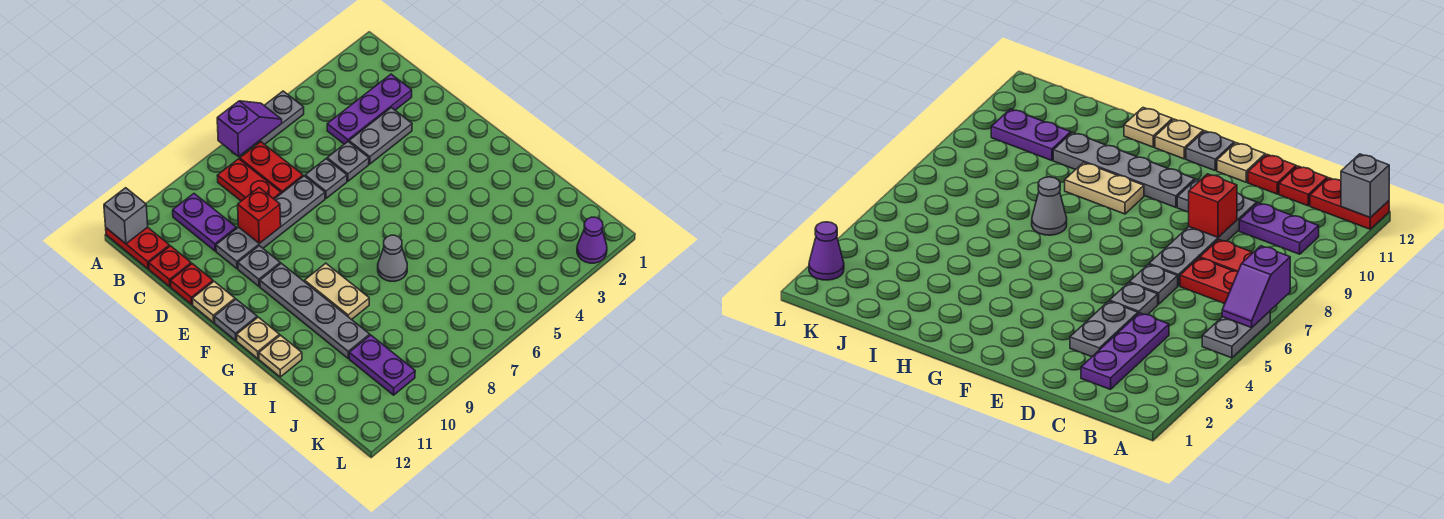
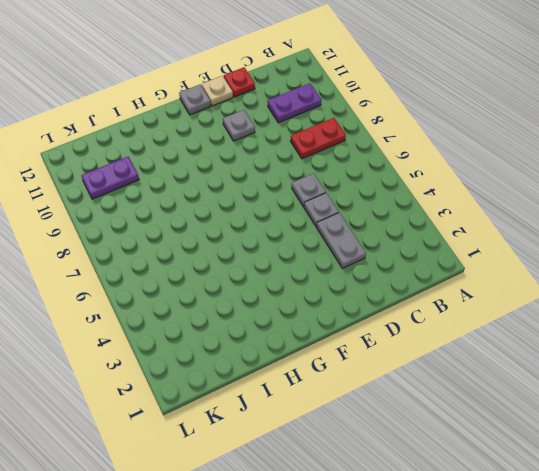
none -> grey plate A5:A6 level 1
none -> red plate A12:B12 level 1
none -> red plate B7:C7 level 1

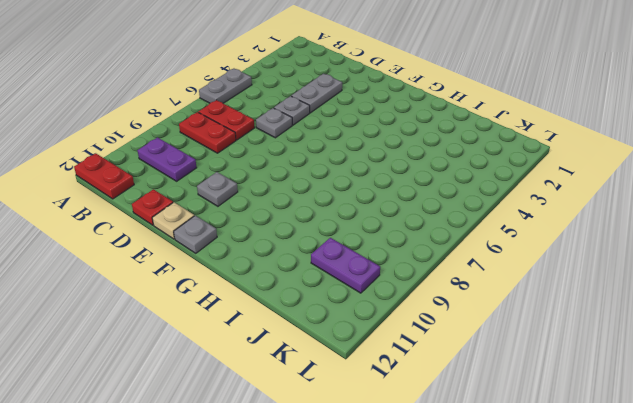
none -> purple plate C2:C4 level 1
none -> red plate C12 level 1
none -> grey plate D7:D10 level 1

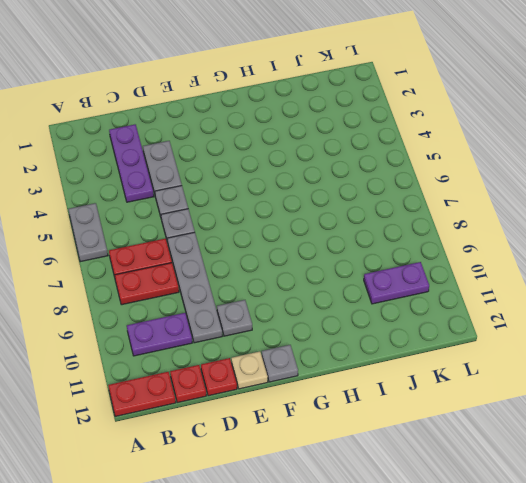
none -> grey plate F10:I10 level 1
none -> tan plate G9:H9 level 1
none -> tan plate G12 level 1

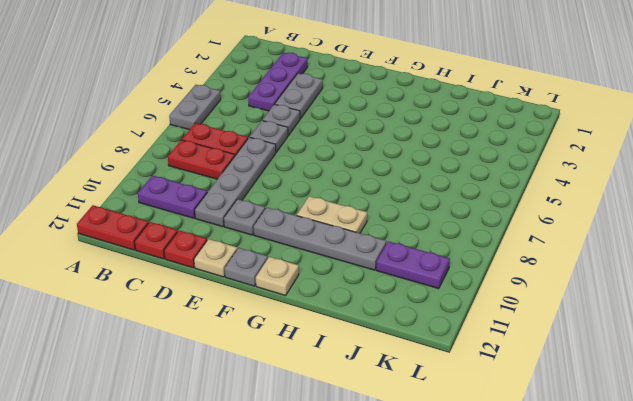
none -> grey cone H7 level 1
none -> tan plate H12 level 1
none -> purple cone L2 level 1

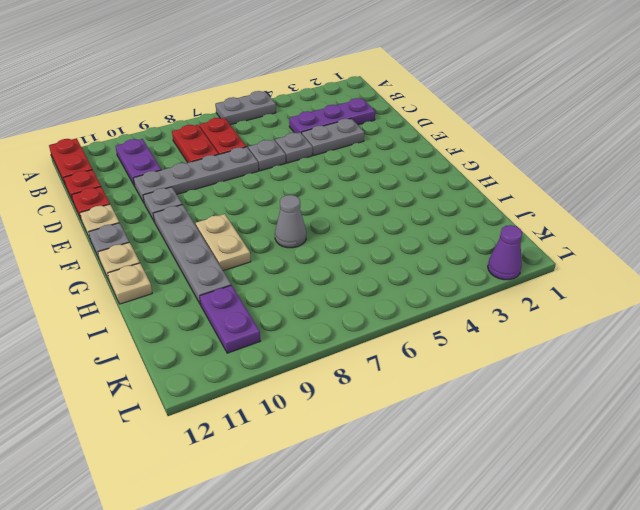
none -> purple slope A6:A7 level 2 top 7
none -> grey brick A12 level 2
none -> red brick D9 level 2

